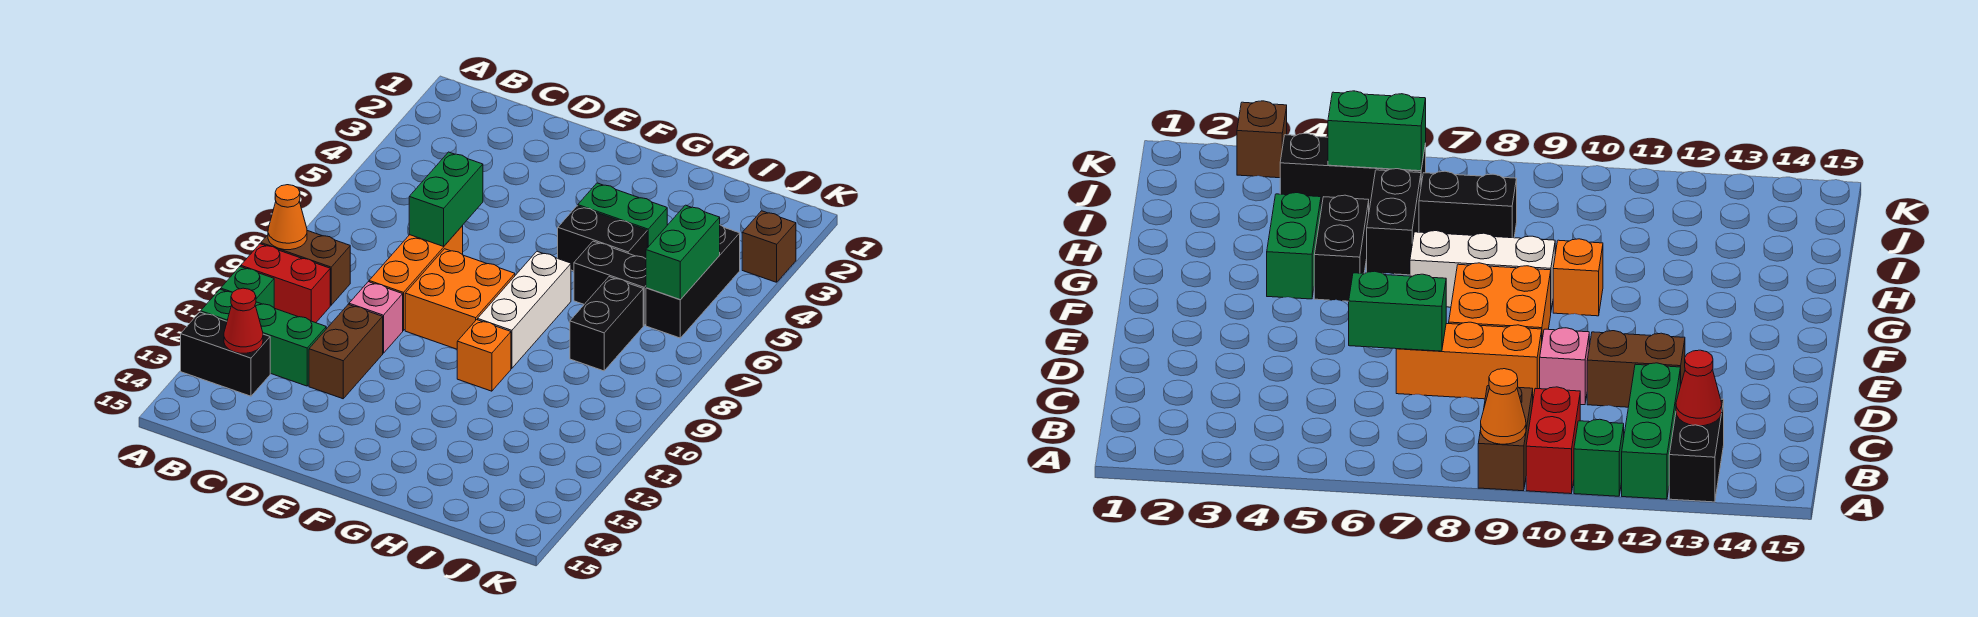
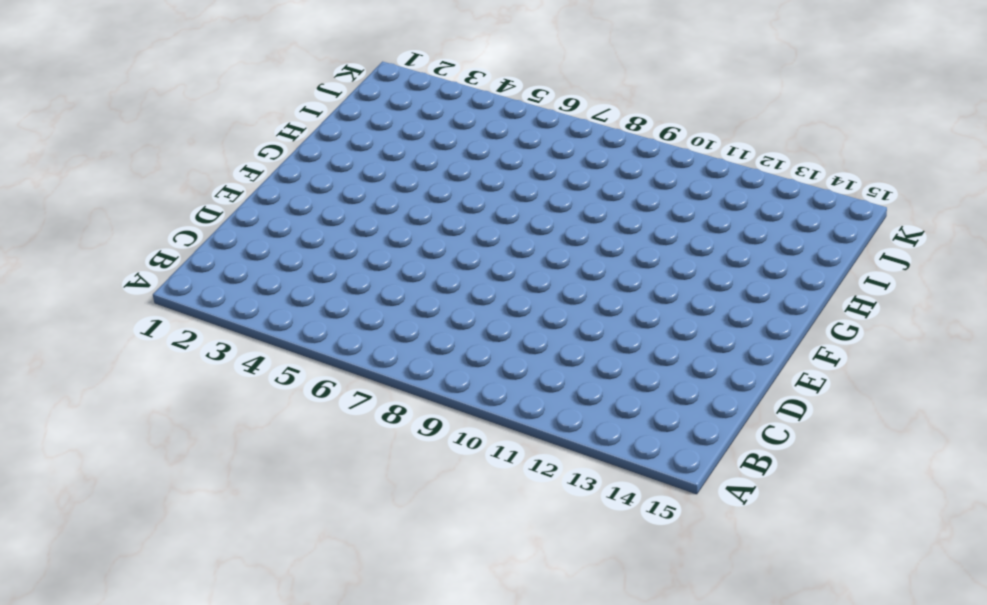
none -> brown brick A9:B9 level 1
none -> red brick A10:B10 level 1
none -> green brick A11 level 1

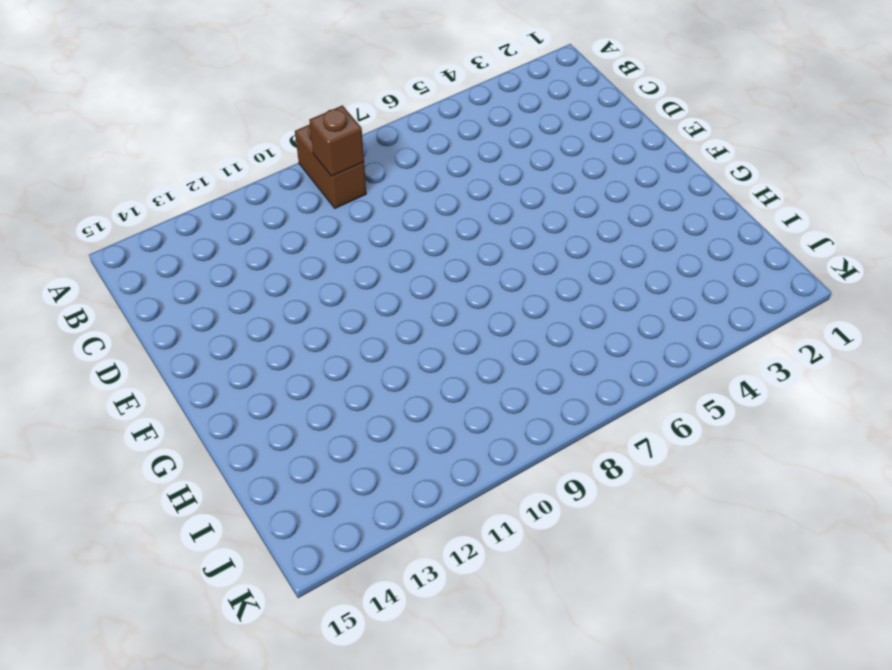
brown brick B9 level 2 -> brown brick K3 level 1
none -> red brick A10:B10 level 1
none -> green brick A11 level 1
none -> green brick A12:C12 level 1

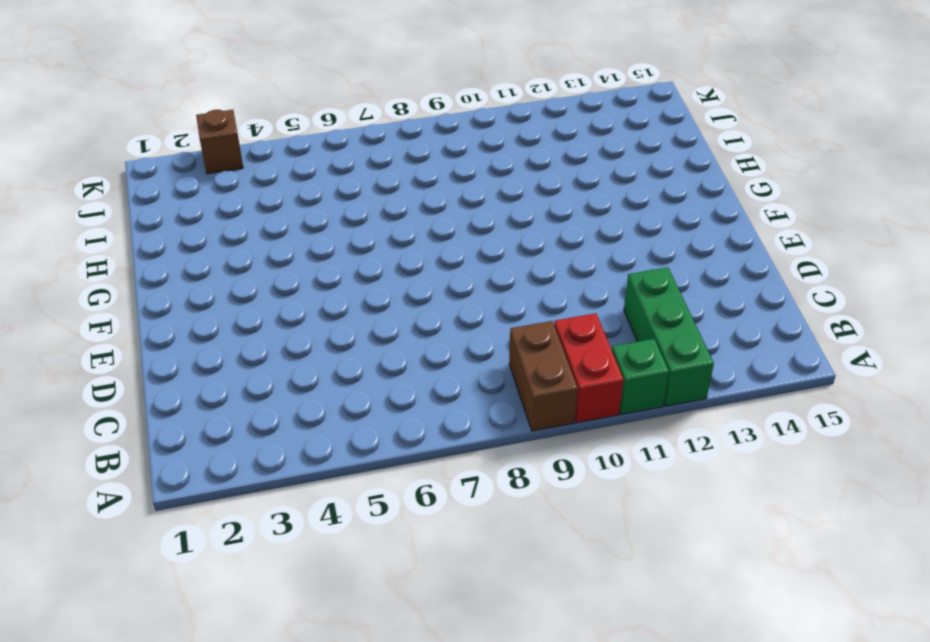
none -> black brick A13:B13 level 1
none -> orange brick D7:D9 level 1
none -> pink brick D10 level 1

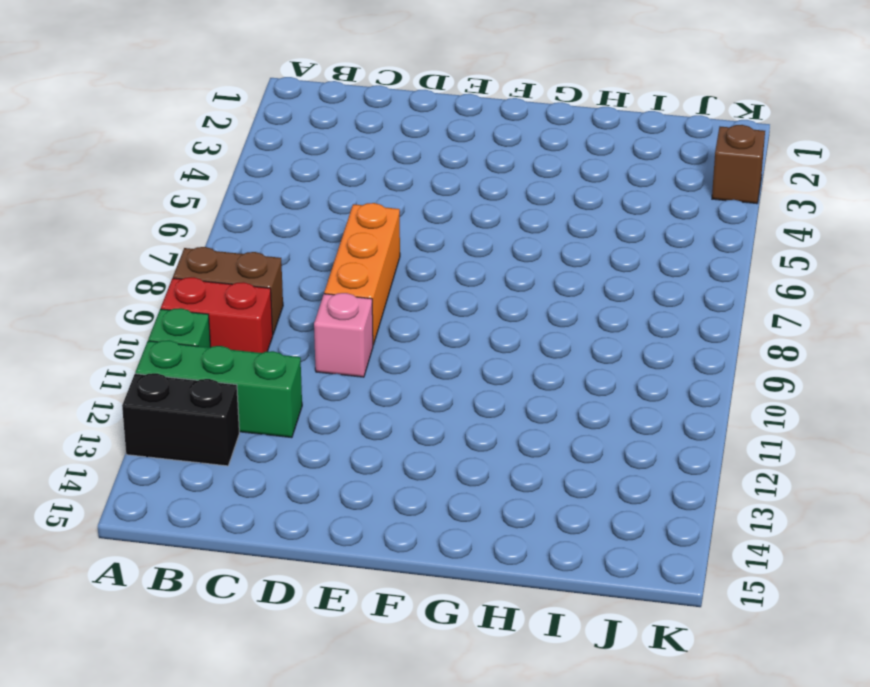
none -> brown brick D11:D12 level 1
none -> orange brick E8:F9 level 1
none -> green brick G4:H4 level 1

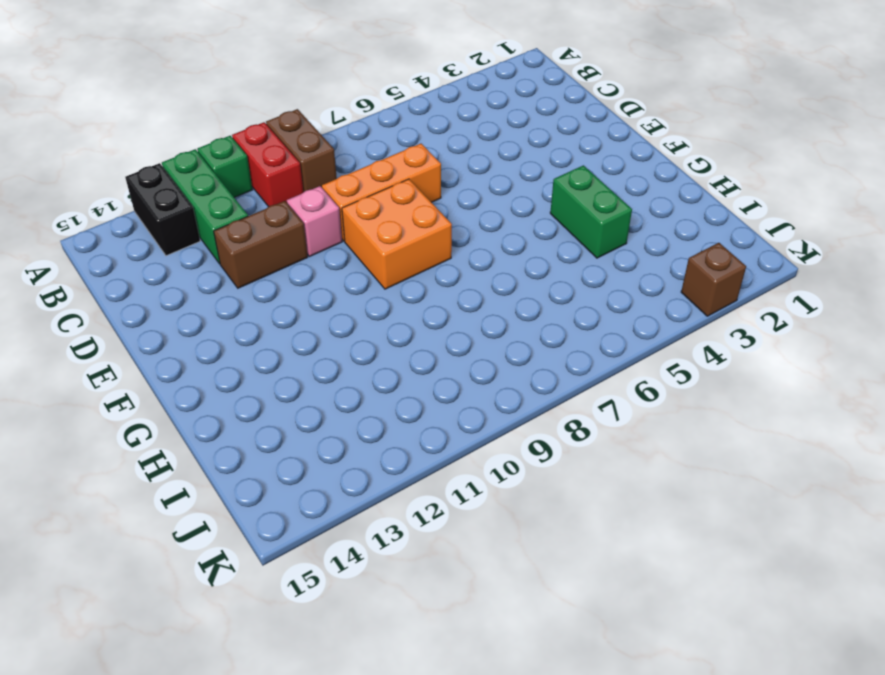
none -> black brick G5:H5 level 1
none -> white brick G7:G9 level 1
none -> orange brick G10 level 1

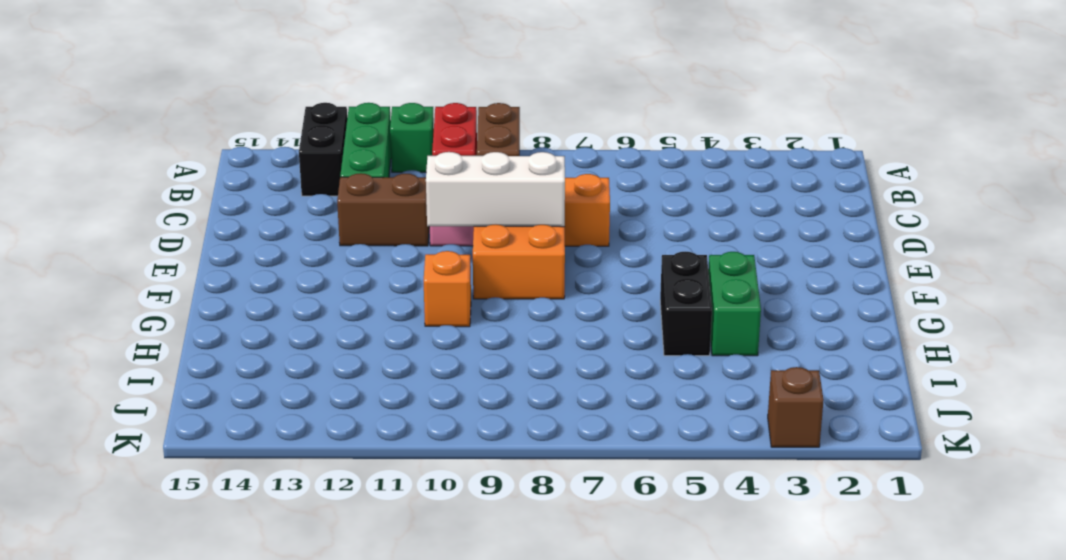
white brick E8:E10 level 2 -> white brick G7:G9 level 1
none -> black brick H6:I6 level 1
none -> black brick I7:I8 level 1
none -> black brick J4:J6 level 1

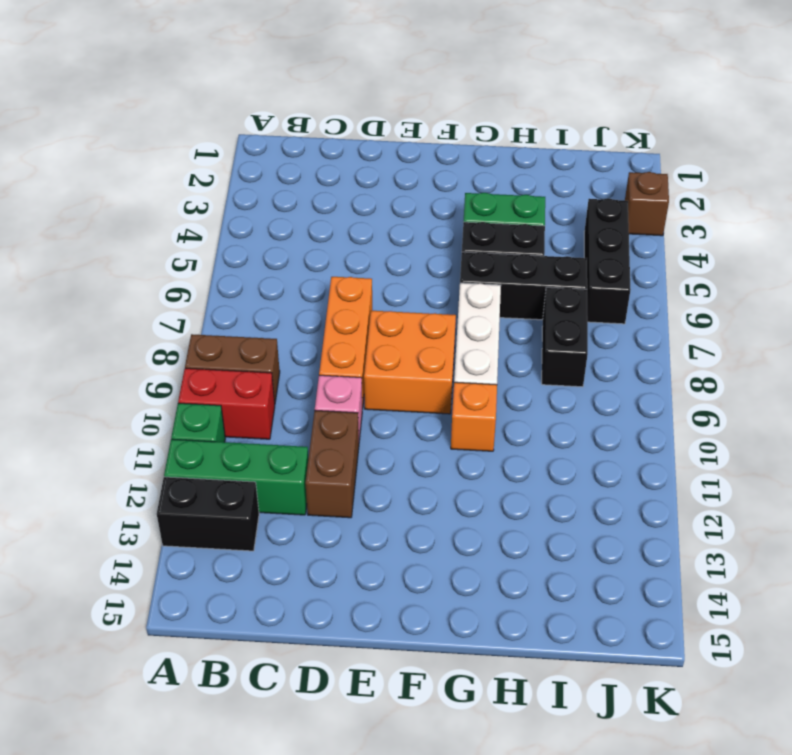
black brick G6:I6 level 1 -> black brick H6:I6 level 1
none -> orange cone A9 level 2
none -> red cone B13 level 2
none -> green brick D6:D7 level 2

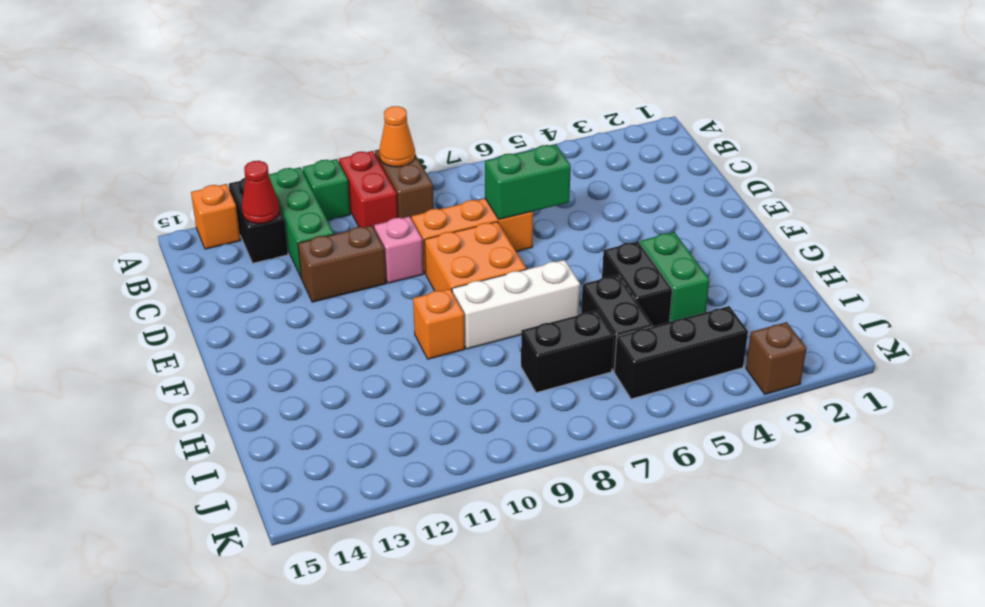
orange brick A14 level 1 -> none
none -> green brick J5:J6 level 2

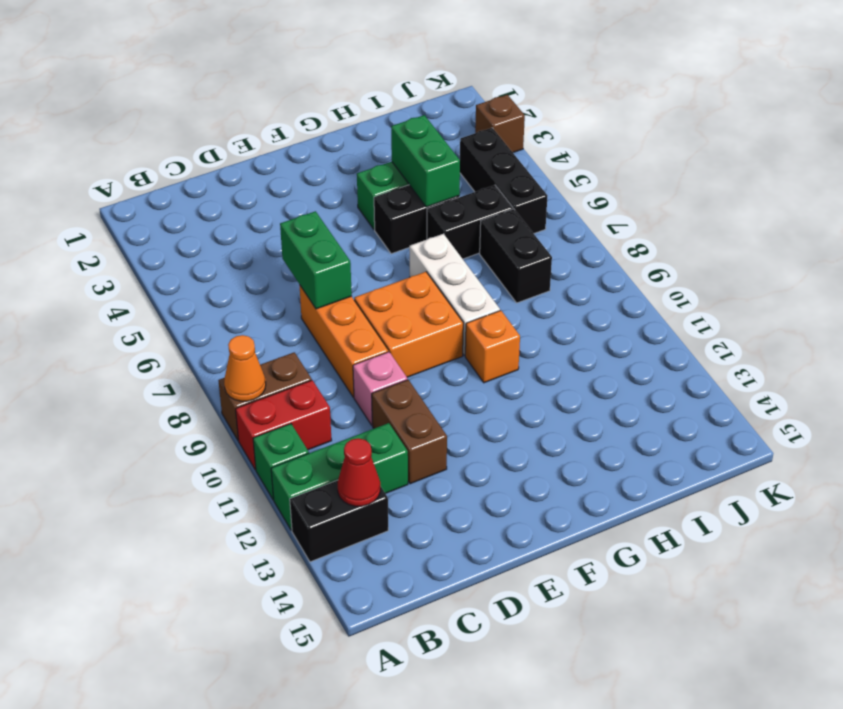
green brick H4:H5 level 2 -> green brick J5:J6 level 2

